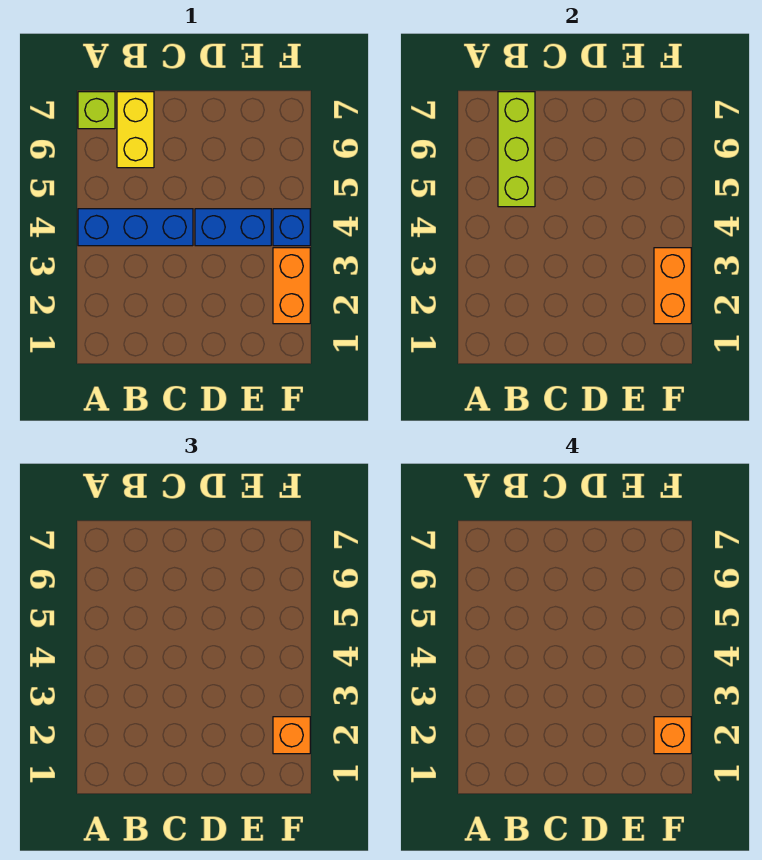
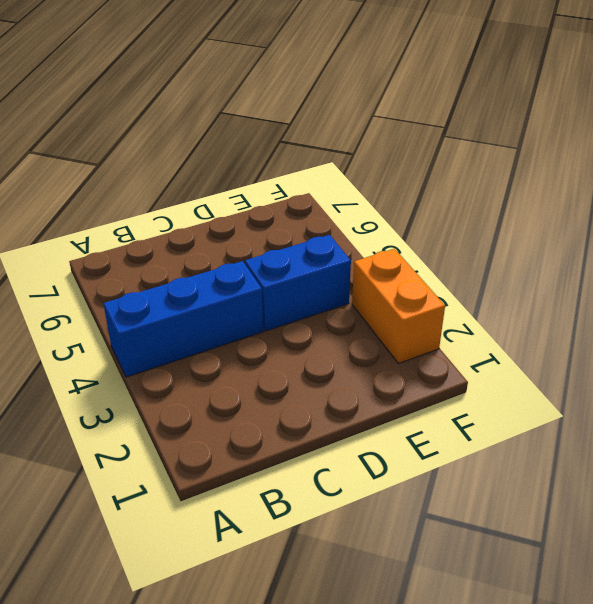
none -> lime brick A7 level 1
none -> yellow brick B6:B7 level 1

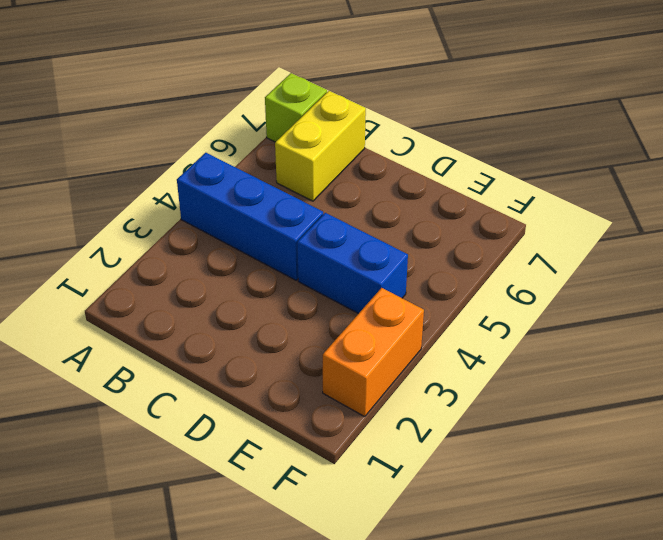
none -> blue brick F4 level 1
none -> lime brick B5:B7 level 2

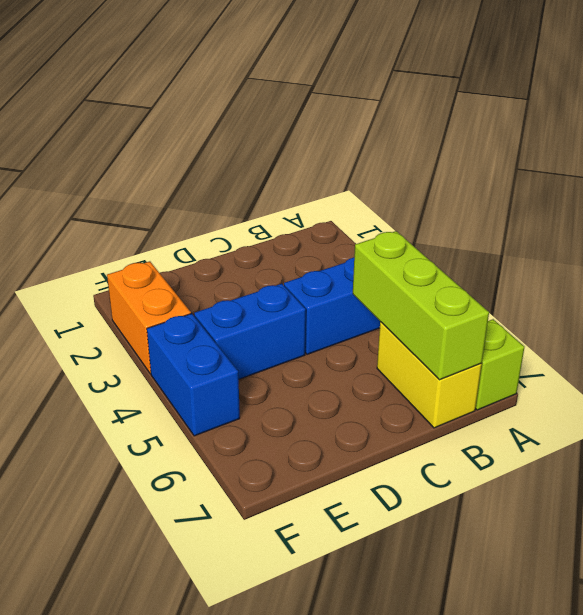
blue brick F4:F5 level 1 -> blue brick F4 level 1
none -> orange brick F2:F3 level 2
none -> orange brick F2 level 3

